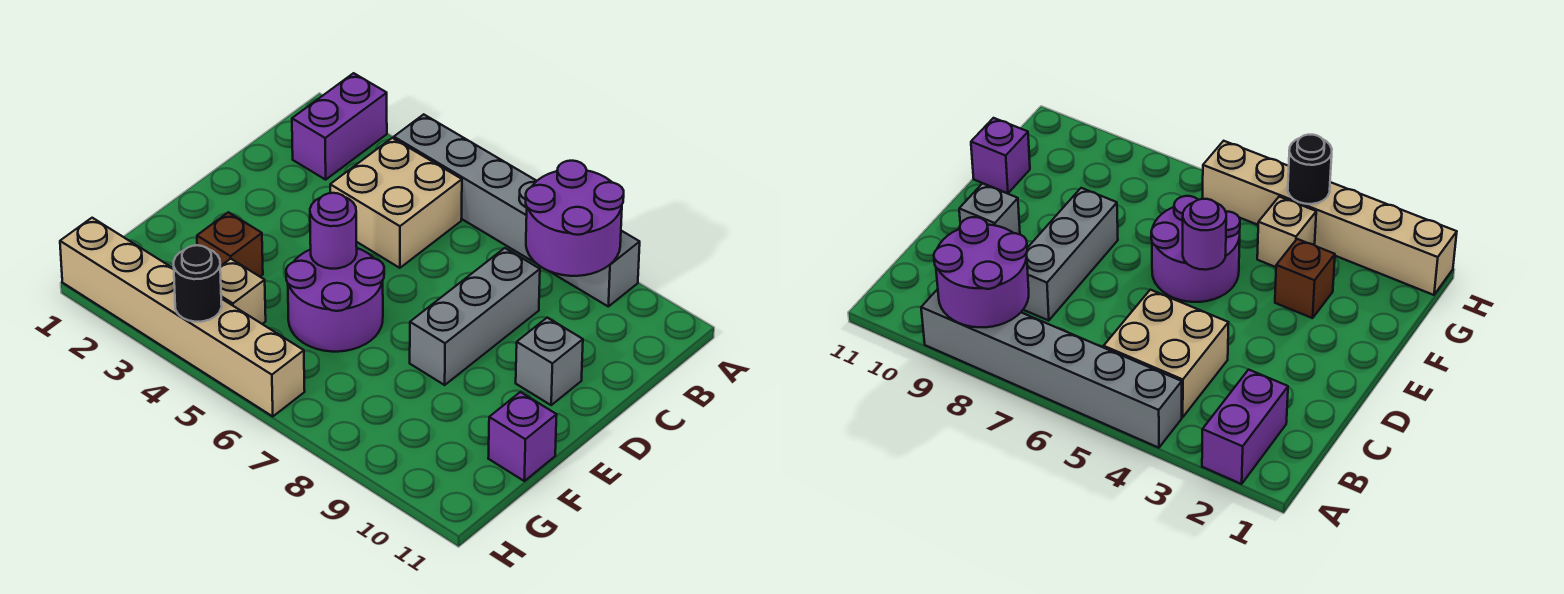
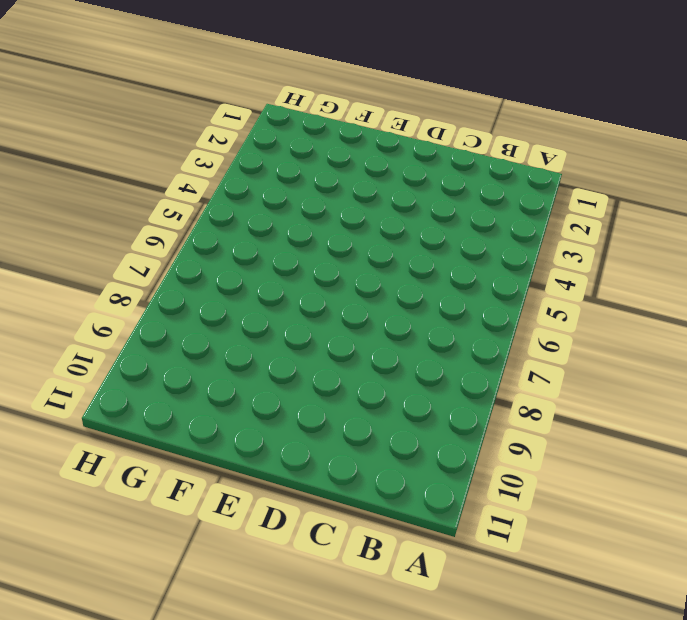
none -> purple brick A2:B2 level 1
none -> grey brick A4:A9 level 1
none -> tan brick B4:C5 level 1

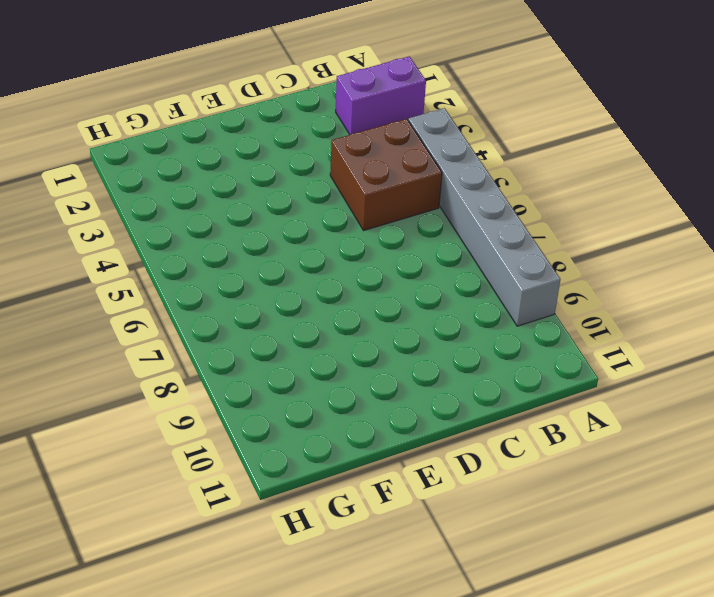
brown brick B4:C5 level 1 -> tan brick B4:C5 level 1
none -> grey brick C8:E8 level 1
none -> grey brick D10 level 1
none -> purple round brick E5:F6 level 1

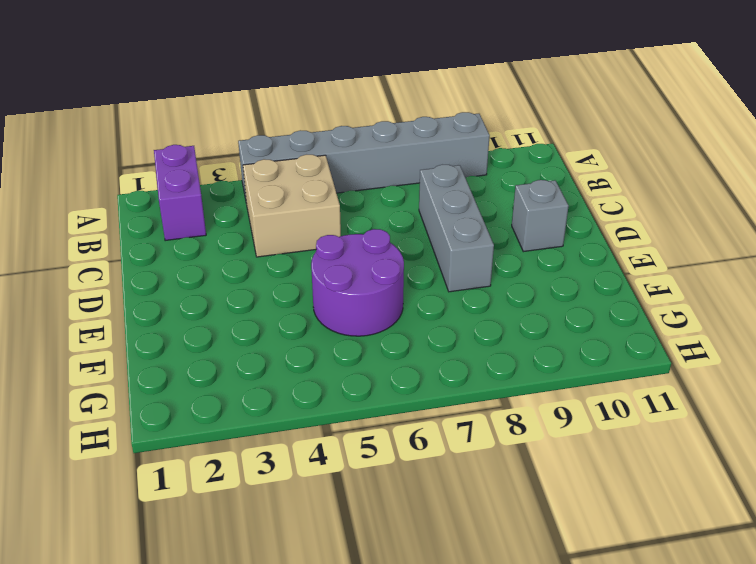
none -> brown brick F3 level 1
none -> purple brick F11 level 1
none -> tan brick G4 level 1

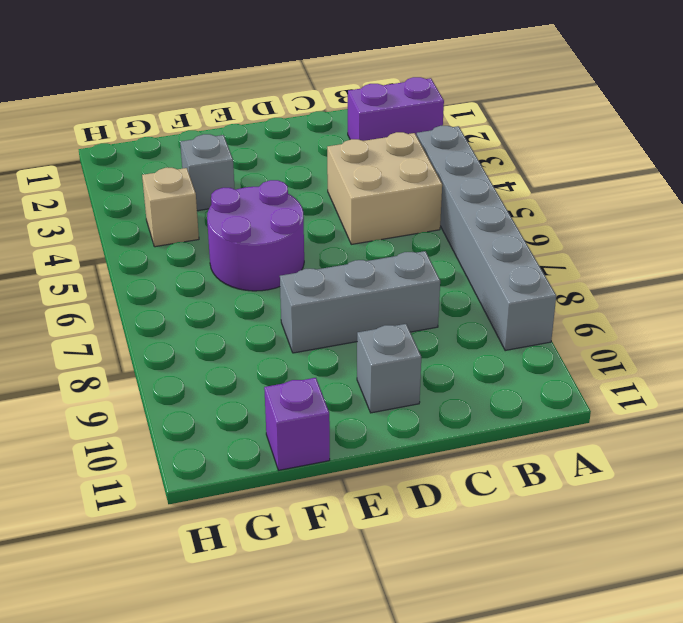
grey brick F3 level 1 -> brown brick F3 level 1
none -> tan brick H1:H6 level 1
none -> purple round brick A8:B9 level 2
none -> purple round brick E5 level 2

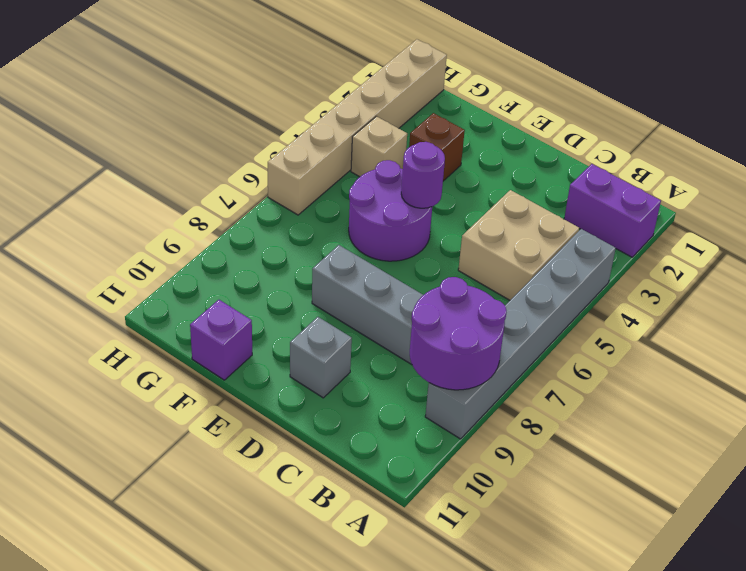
none -> black round brick H4 level 2

